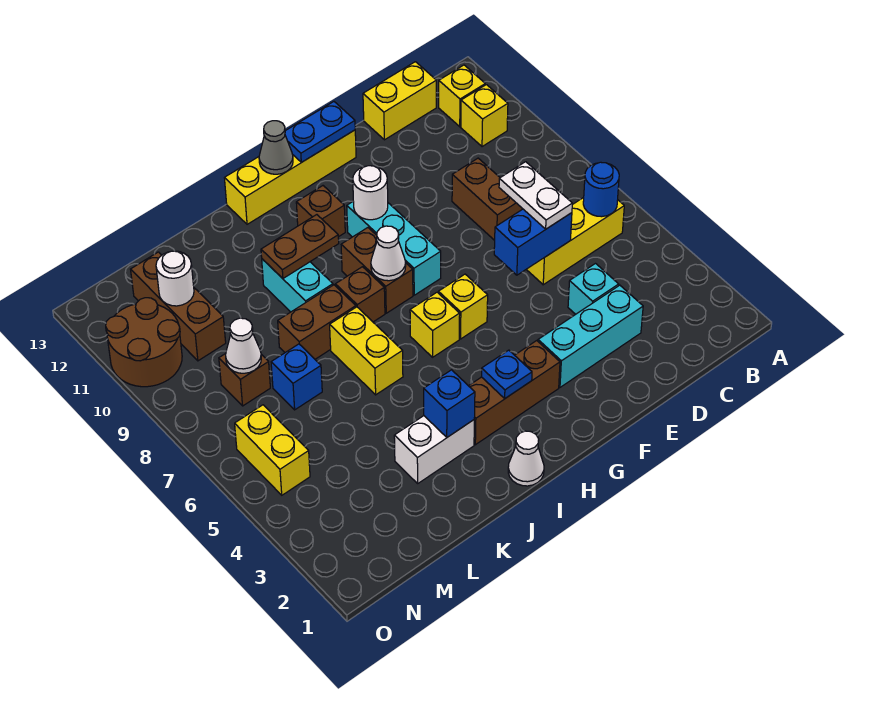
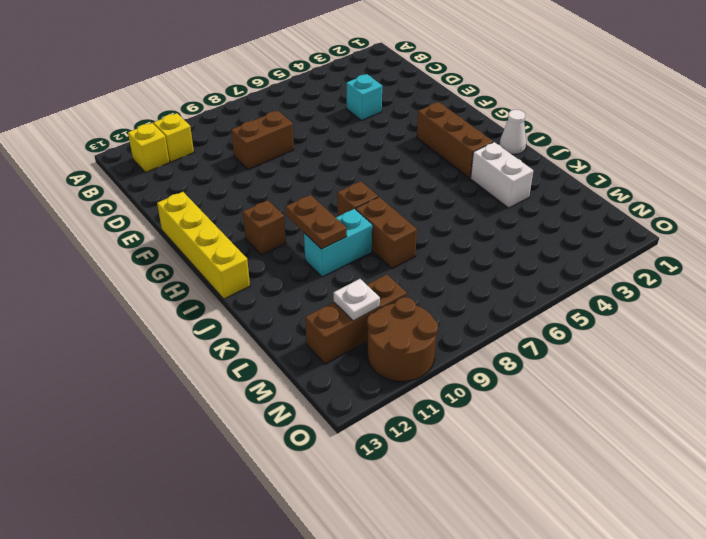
white plate M11 level 2 -> white round brick M11 level 2
none -> yellow brick B6:D6 level 1
none -> yellow brick C13:D13 level 1
none -> cyan brick D3:F3 level 1
none -> yellow brick G6 level 1

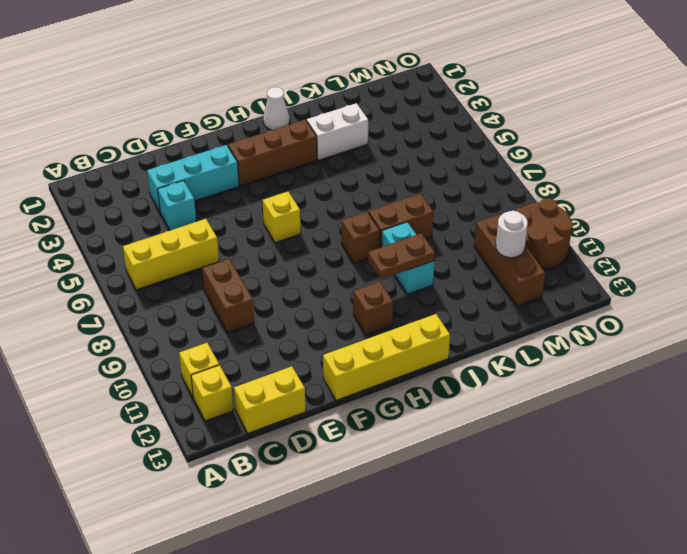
none -> cyan brick G8:G10 level 1
none -> yellow brick H6 level 1
none -> brown brick H8:H9 level 1
none -> yellow brick J6:J7 level 1

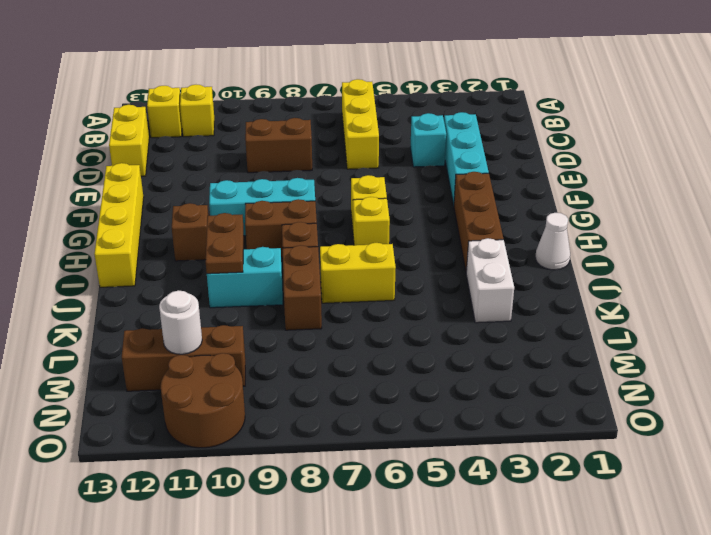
none -> blue brick L7 level 1
none -> brown brick M8 level 1
none -> yellow brick N5:N6 level 1
none -> blue round brick B6 level 2

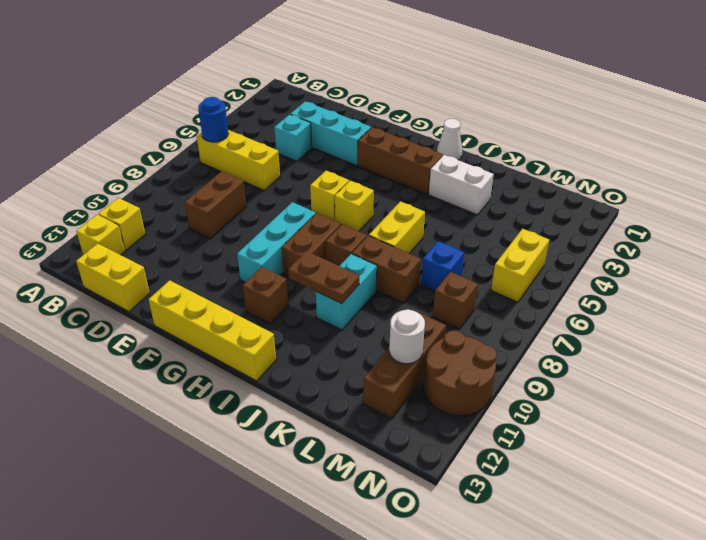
none -> blue brick D6:E6 level 2
none -> blue plate F13:G13 level 2
none -> white round brick G10 level 2
none -> blue plate H3 level 2

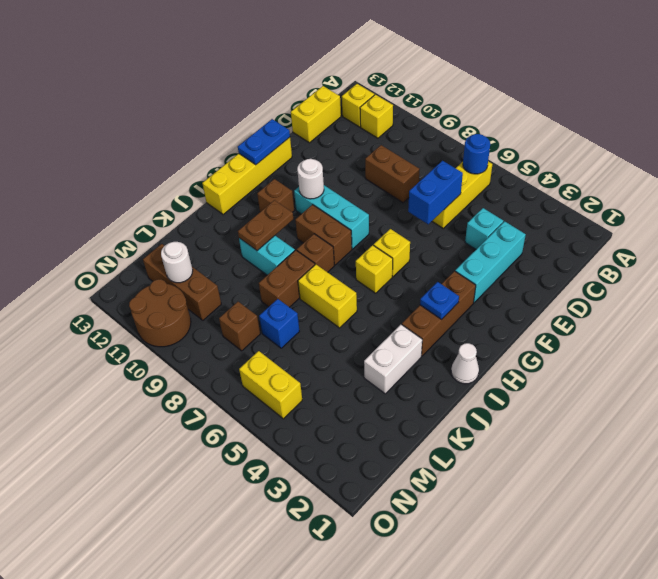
none -> white cone H8 level 2
none -> grey cone H13 level 2
none -> blue brick J3 level 2
none -> white cone M8 level 2

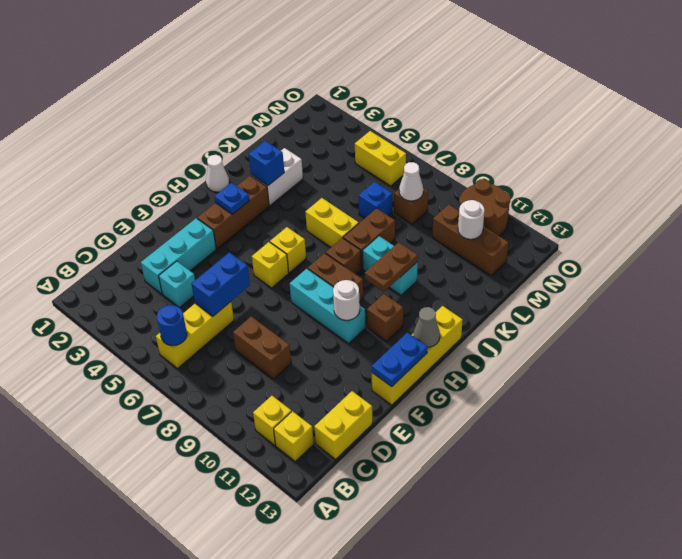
none -> white cone H8 level 2
none -> white plate D6:D7 level 3

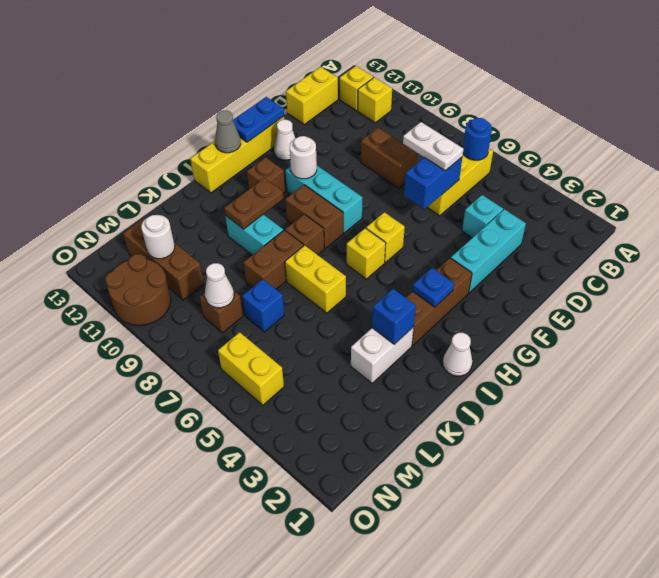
white cone F12 level 1 -> white cone H8 level 2

